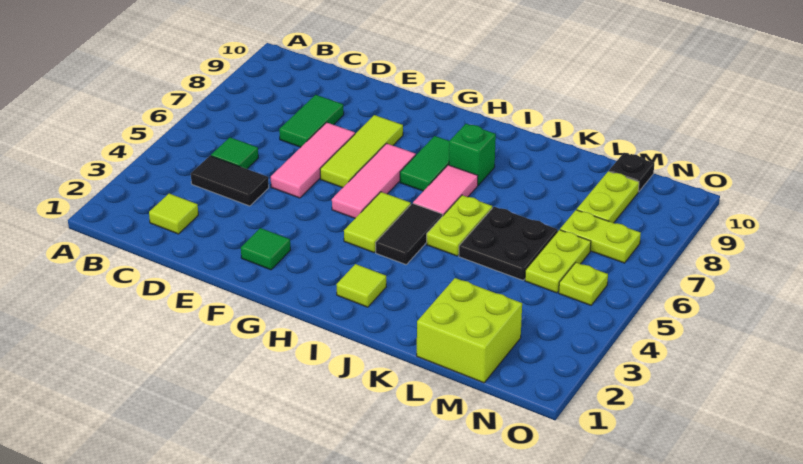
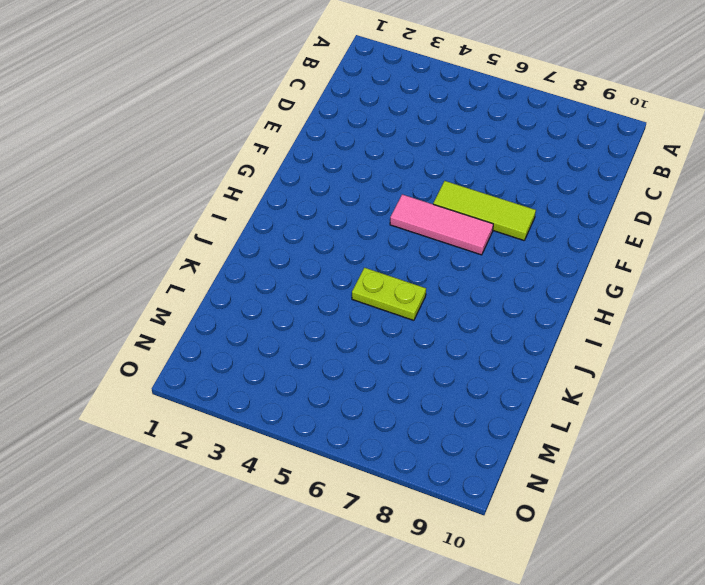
none -> lime tile C2 level 1
none -> black tile C4:D4 level 1
none -> green tile C5 level 1

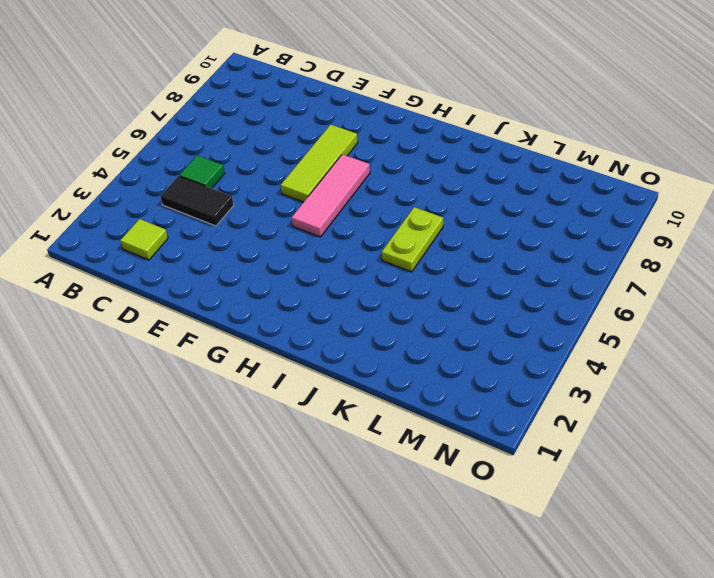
none -> green tile D7:D8 level 1
none -> pink tile E5:E7 level 1
none -> green tile F2 level 1

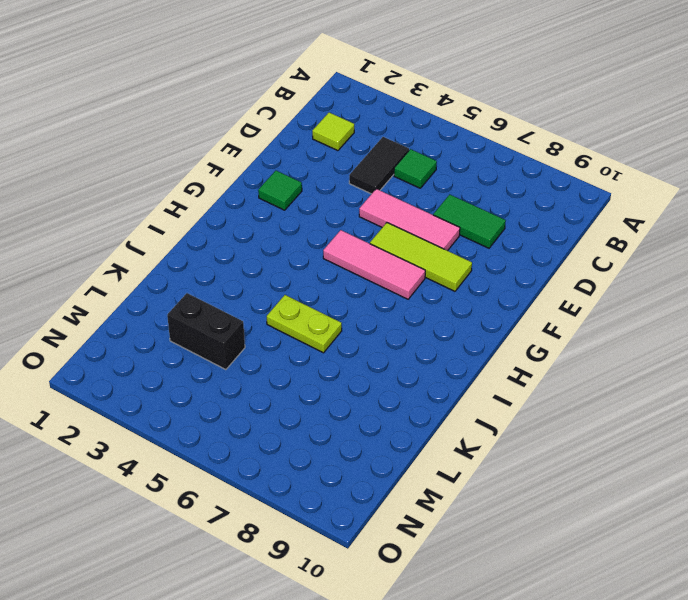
black brick L3:L4 level 1 -> none
none -> lime tile H4:H5 level 1
none -> green tile H7:H8 level 1
none -> lime tile I2 level 1

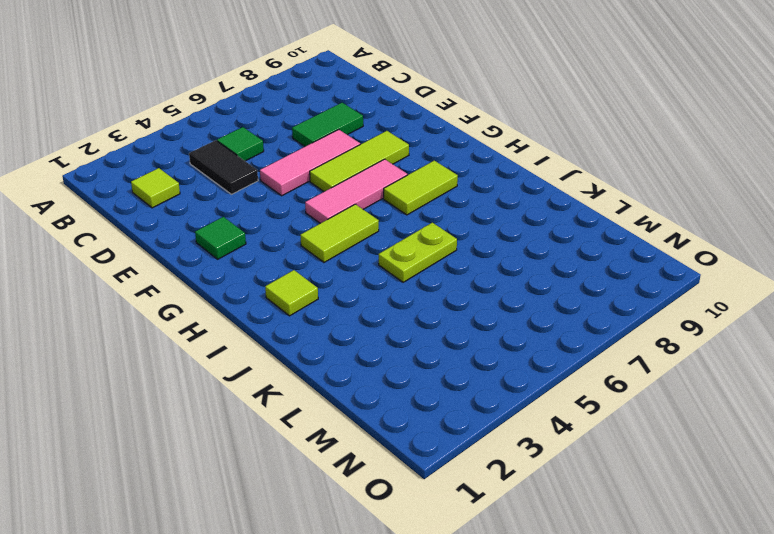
lime tile H7:H8 level 1 -> green tile H7:H8 level 1
none -> black tile I4:I5 level 1
none -> pink tile I6:I7 level 1
none -> green brick I8 level 1

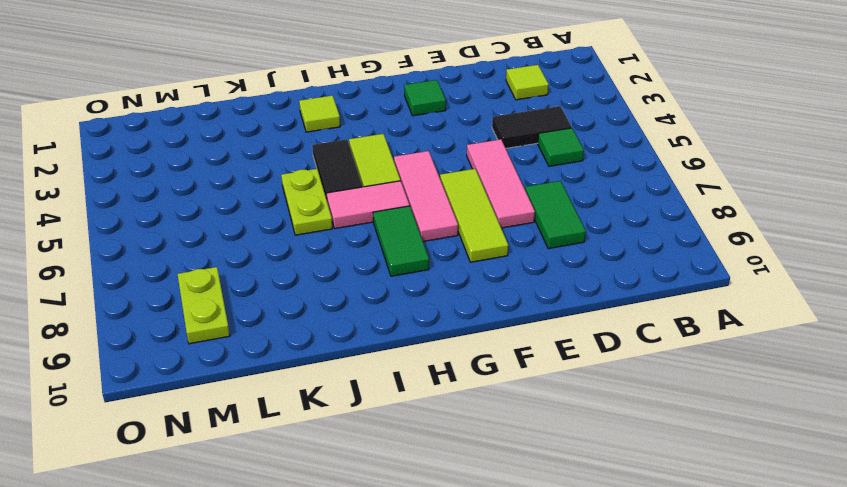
pink tile H6:I6 level 1 -> pink tile I6:I7 level 1
none -> green brick I8 level 1
none -> black plate K5:L6 level 1
none -> lime brick L1:M2 level 1

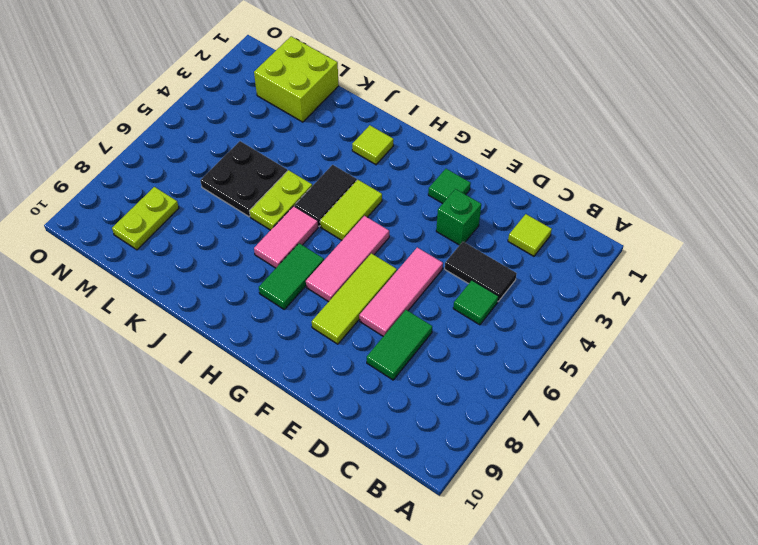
green brick E3 level 1 -> green brick I8 level 1
none -> lime plate M5:M6 level 1
none -> lime plate M7:N7 level 1
none -> black plate M10 level 1

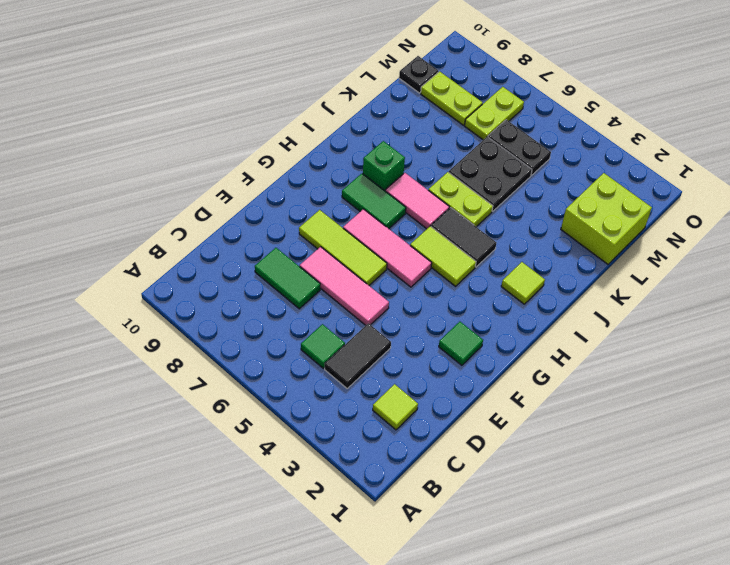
black plate M5:M6 level 1 -> lime plate M5:M6 level 1
none -> lime plate N5 level 1

